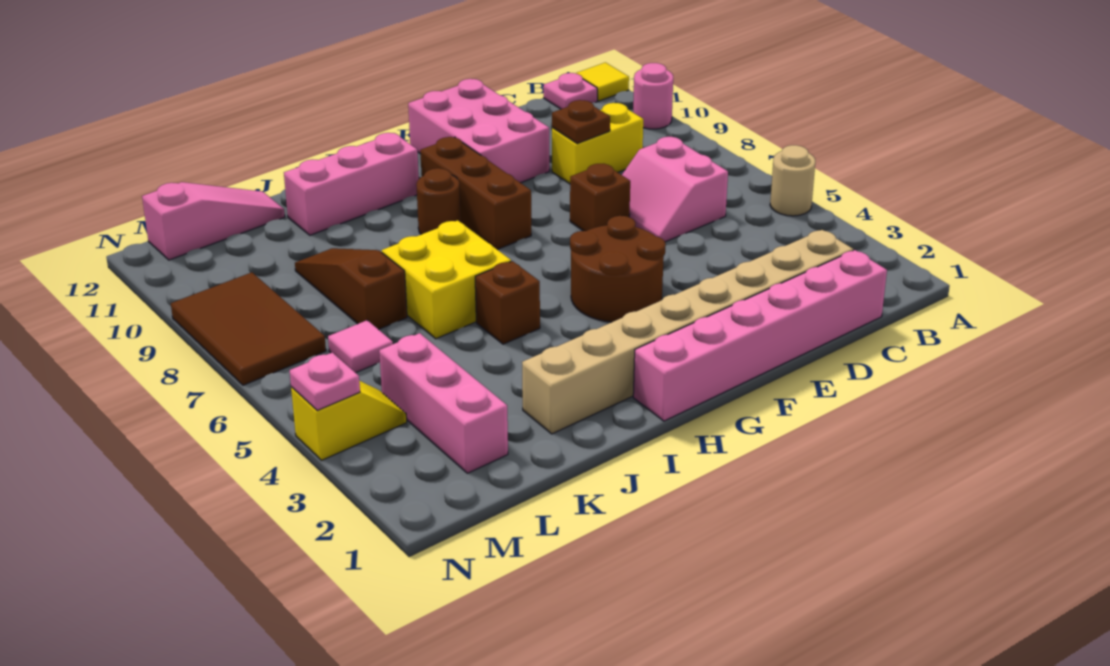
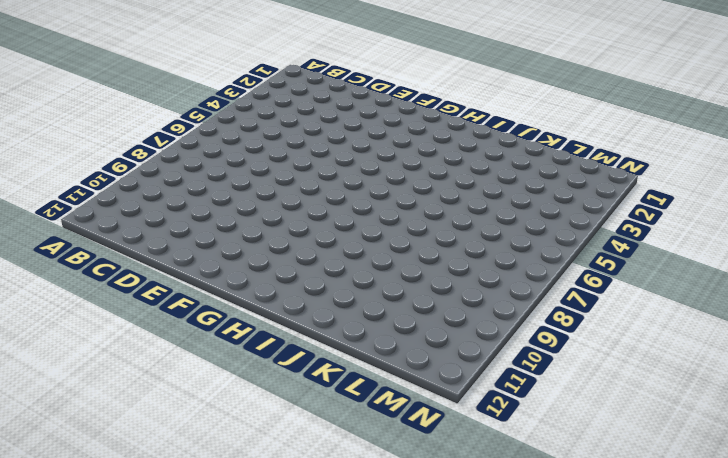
none -> tan round brick A5 level 1
none -> pink round brick A10 level 1
none -> yellow tile A12 level 1

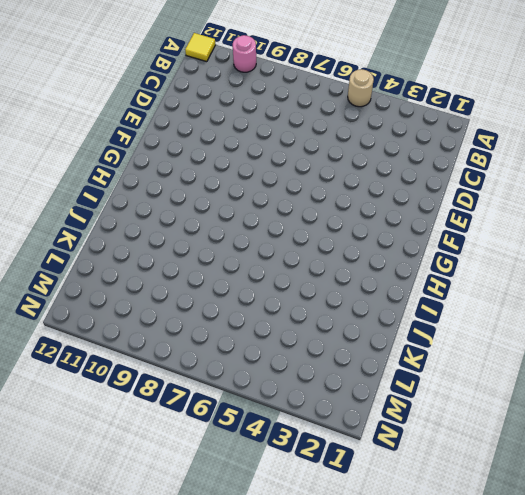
none -> pink plate B12 level 1
none -> pink brick C1:H1 level 1
none -> tan brick C2:J2 level 1

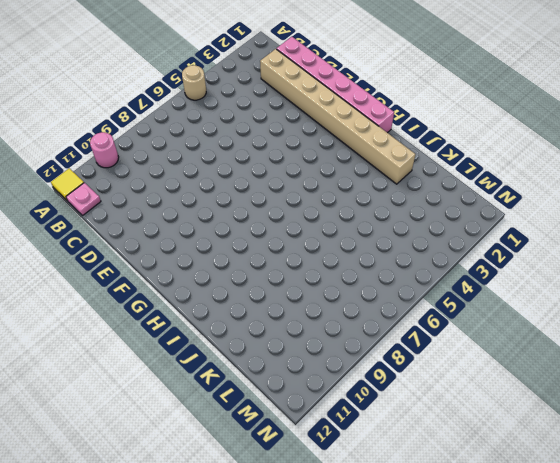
none -> pink slope C6:D7 level 1 top C
none -> yellow brick C9:D9 level 1
none -> brown brick E7 level 1

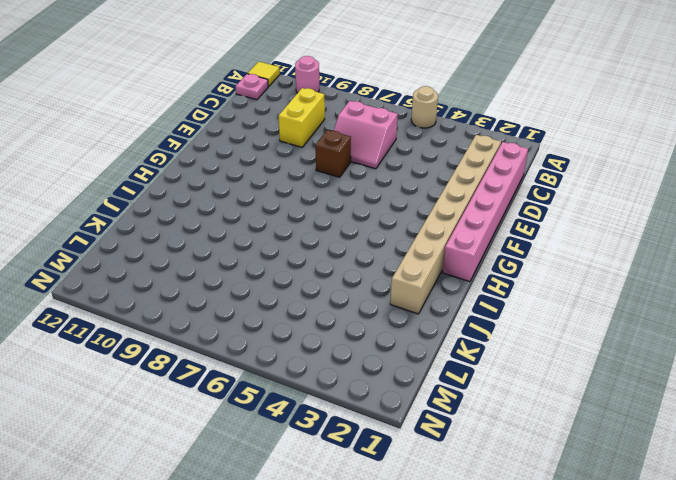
none -> pink brick E10:F12 level 1
none -> brown round brick F4:G5 level 1
none -> brown brick G8:G10 level 1

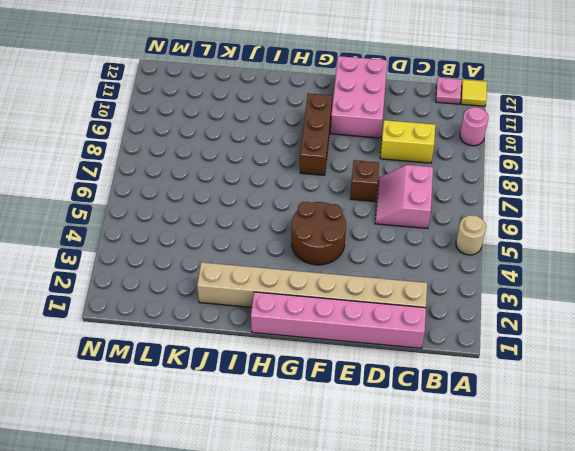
none -> brown round brick H9 level 1
none -> pink brick H11:J11 level 1
none -> brown brick I5 level 1

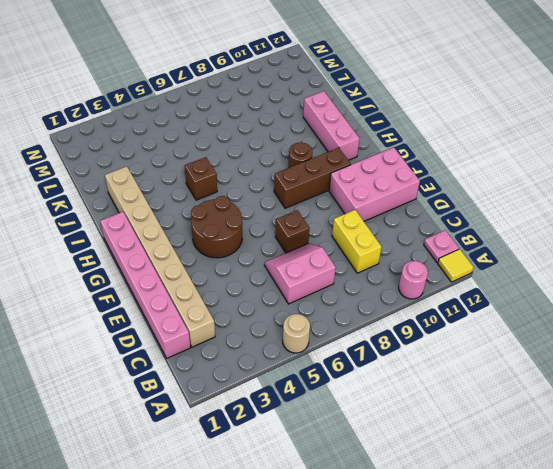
none -> yellow brick I6:J7 level 1
none -> brown slope K7:K9 level 1 top 7
none -> pink slope K12:M12 level 1 top M

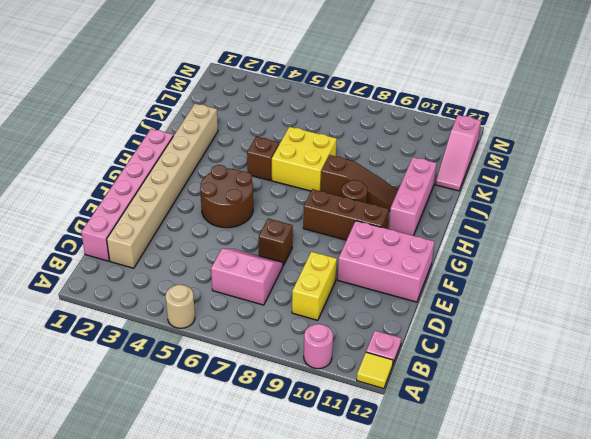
brown slope I8:I10 level 1 top 8 -> brown slope K7:K9 level 1 top 7
none -> pink brick L2:L4 level 1
none -> pink tile L6 level 1
none -> yellow slope M4:N4 level 1 top N

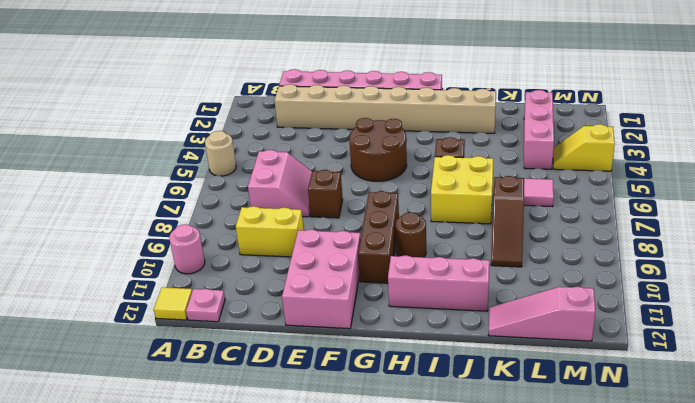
none -> brown tile M7:N9 level 1
none -> brown plate D9 level 2
none -> pink plate N4 level 2

